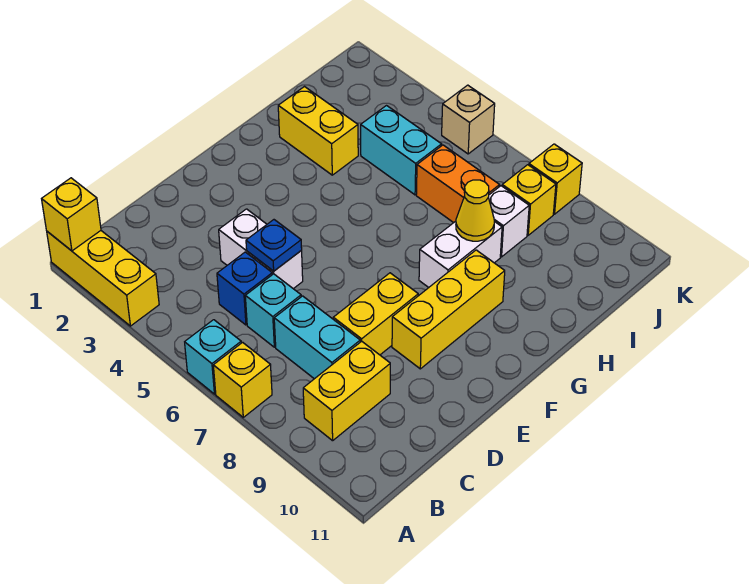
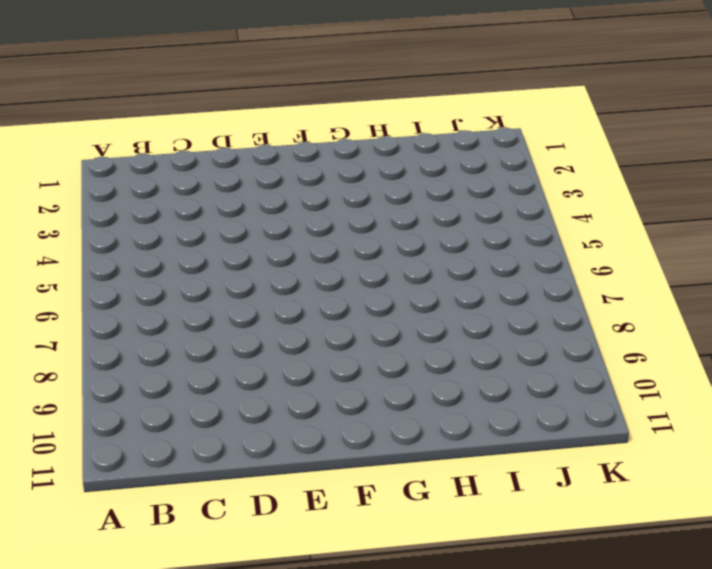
none -> yellow brick A1:A3 level 1
none -> cyan brick A6 level 1
none -> yellow brick A7 level 1

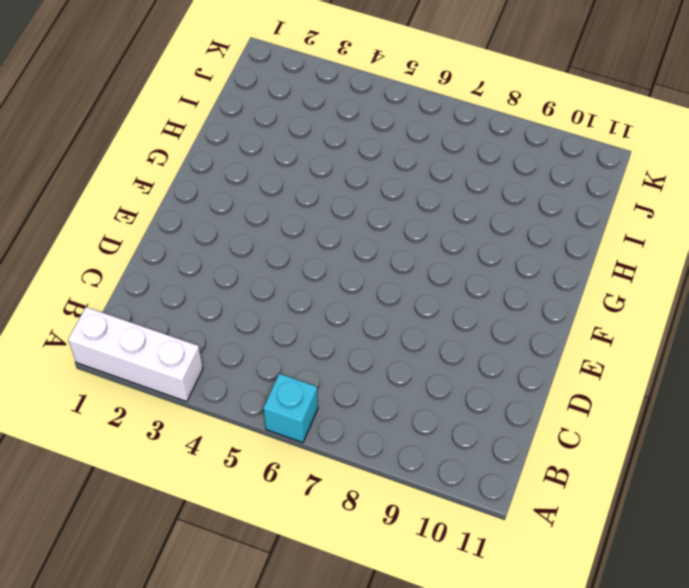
white brick A1:A3 level 1 -> yellow brick A1:A3 level 1
none -> yellow brick A7 level 1
none -> yellow brick B9:C9 level 1
none -> blue brick C5 level 1

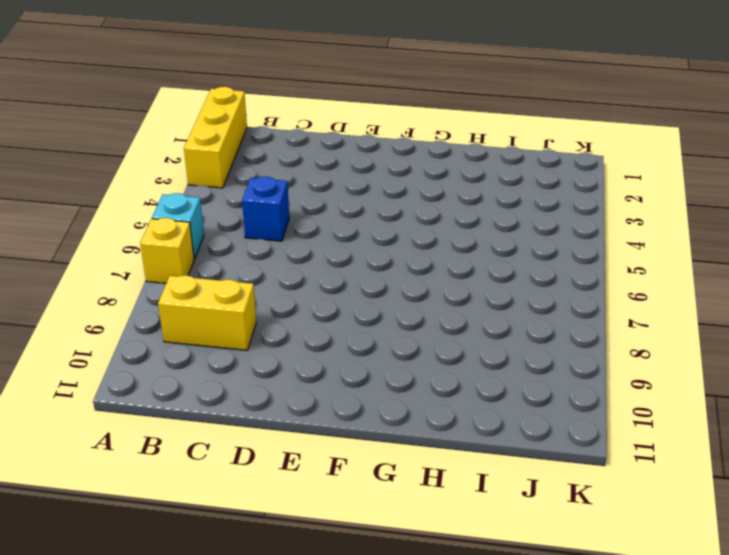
none -> cyan brick C6 level 1
none -> cyan brick C7:C8 level 1
none -> white brick D4:D5 level 1

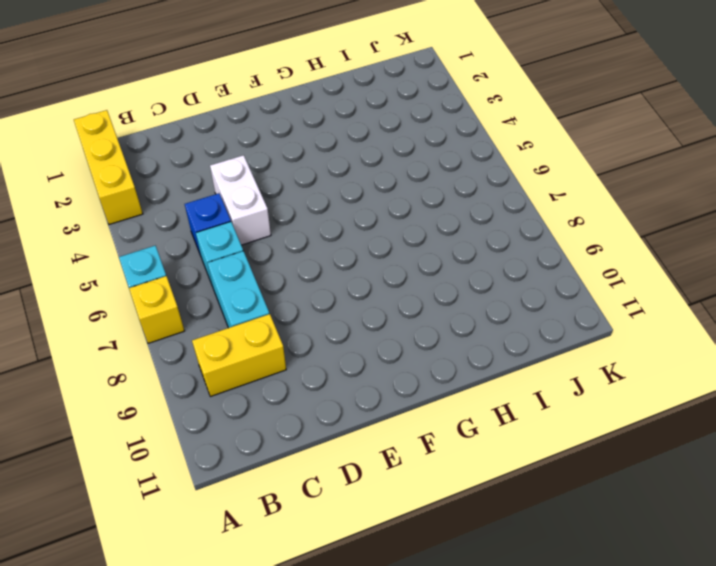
none -> yellow brick D8:E8 level 1
none -> yellow brick E9:G9 level 1
none -> white brick G8:H8 level 1

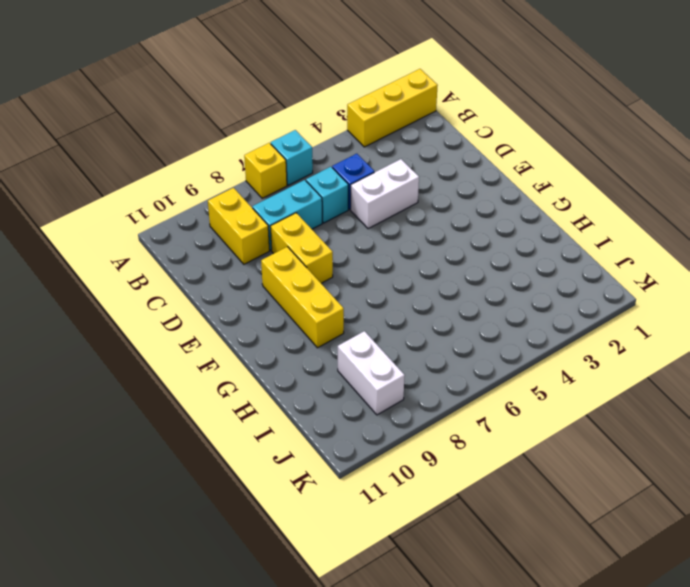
white brick I9:J9 level 1 -> white brick G8:H8 level 1
none -> yellow brick H2:H3 level 1
none -> cyan brick I4:I5 level 1
none -> orange brick I6:I7 level 1

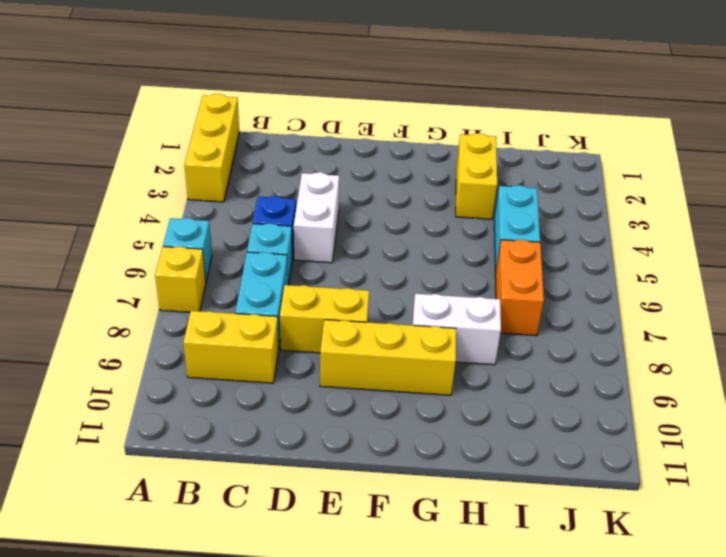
none -> white brick I8 level 1
none -> yellow brick J8 level 1
none -> tan brick K5 level 1

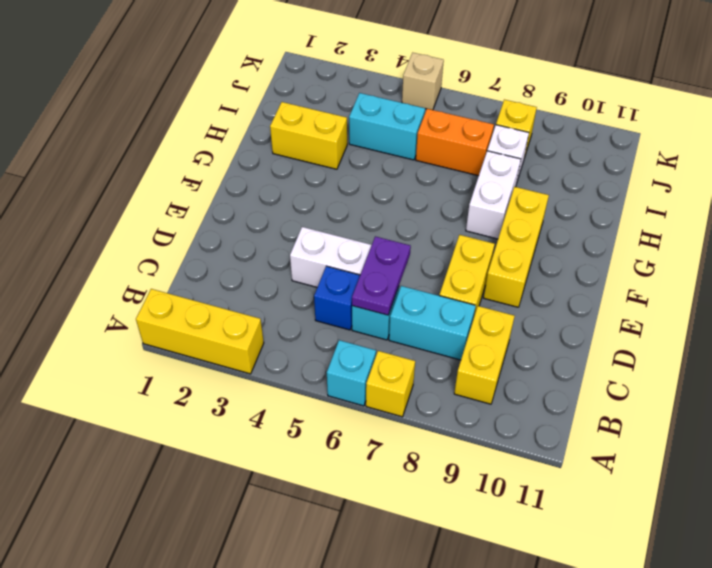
purple plate C6:D6 level 2 -> none
none -> yellow brick K8 level 1
none -> yellow brick A1 level 2
none -> blue plate D5 level 2

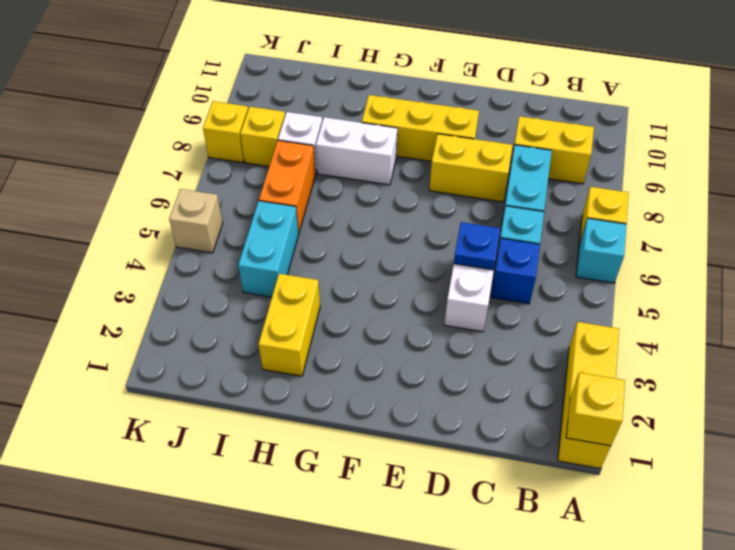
none -> yellow cone H8 level 2

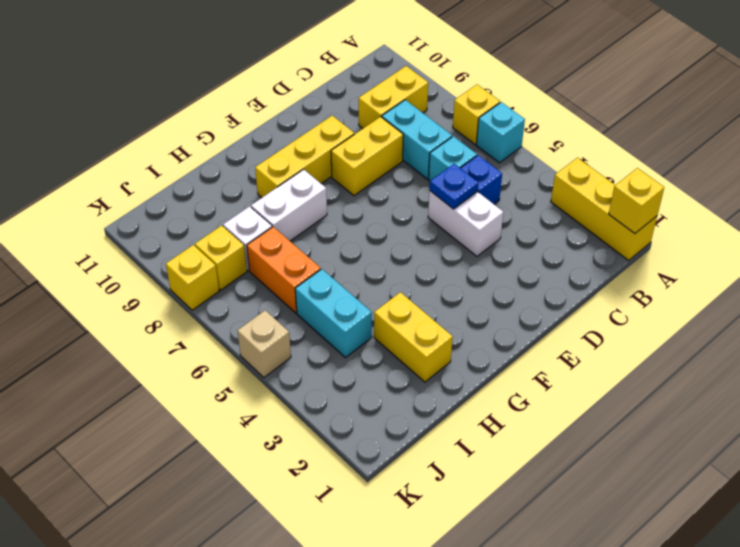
none -> yellow cone H8 level 2

